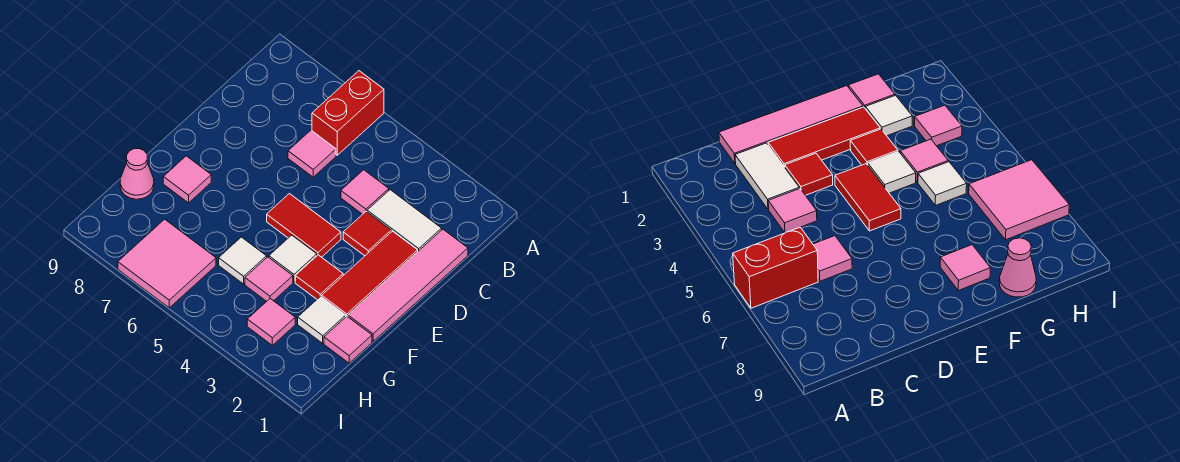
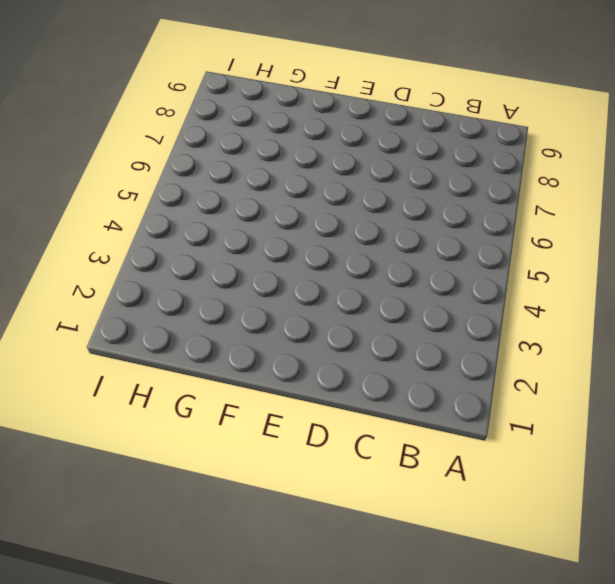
none -> red brick A6:B6 level 1
none -> pink tile C1:F1 level 1
none -> white tile C2:C3 level 1

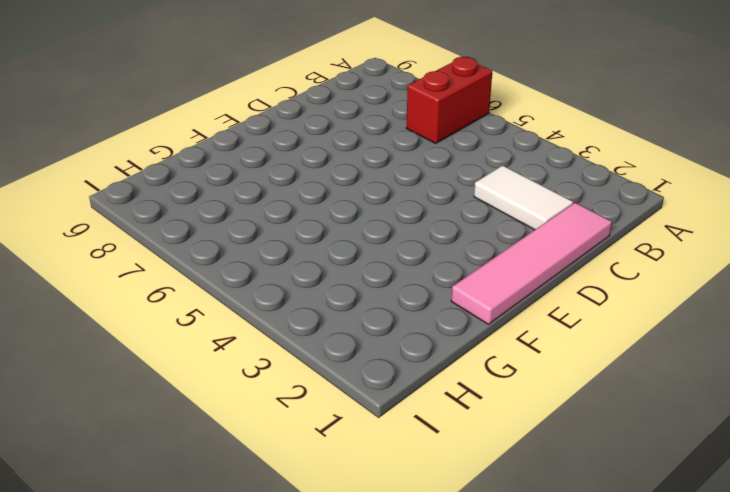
none -> pink tile C4 level 1
none -> pink tile C6 level 1
none -> red tile D2:F2 level 1

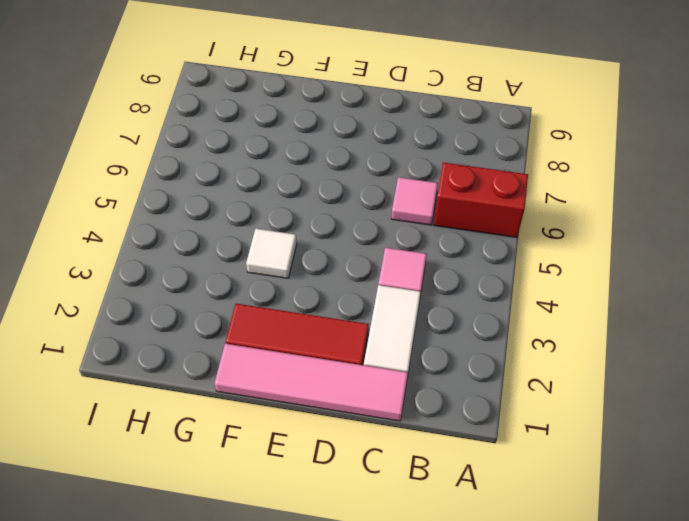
none -> red tile D3 level 1
none -> red tile E4:E5 level 1
none -> red tile F3 level 1

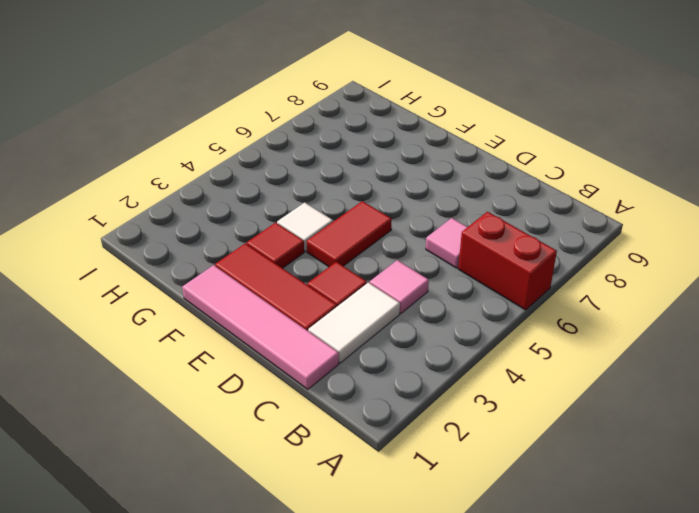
none -> pink tile F8 level 1
none -> pink tile G1 level 1
none -> white tile G2 level 1

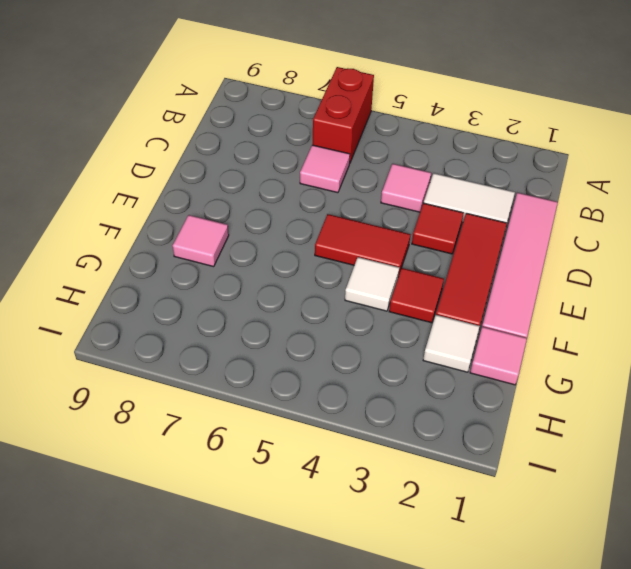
none -> pink tile G4 level 1
none -> white tile G5 level 1
none -> pink cone G9 level 1

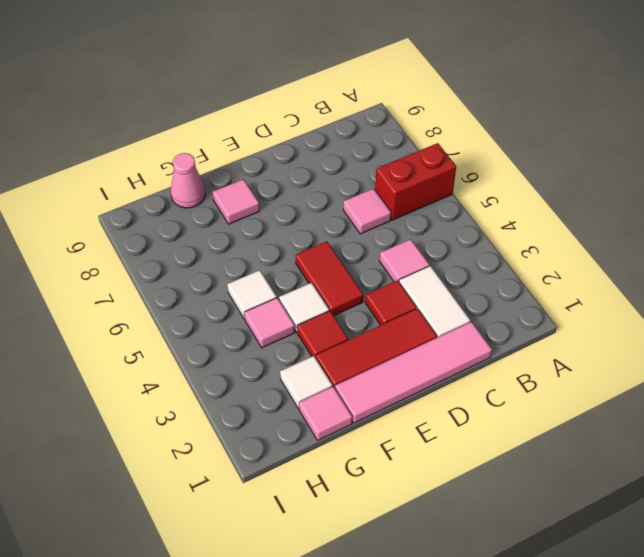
none -> pink tile H3 level 1
none -> pink tile H6:I7 level 1

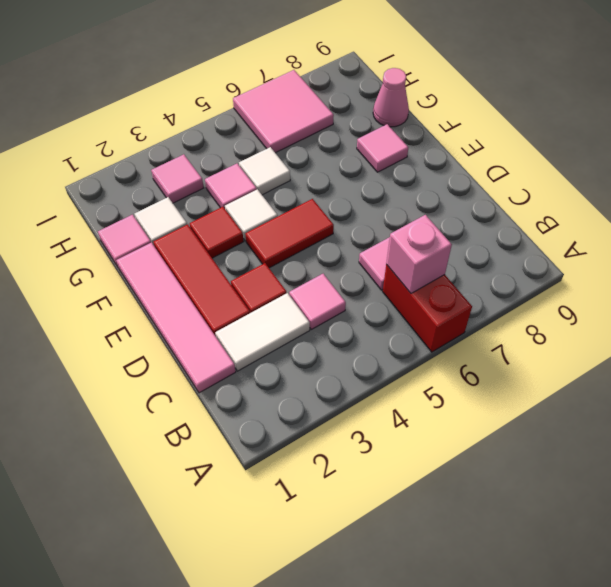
pink brick B6 level 2 -> none

